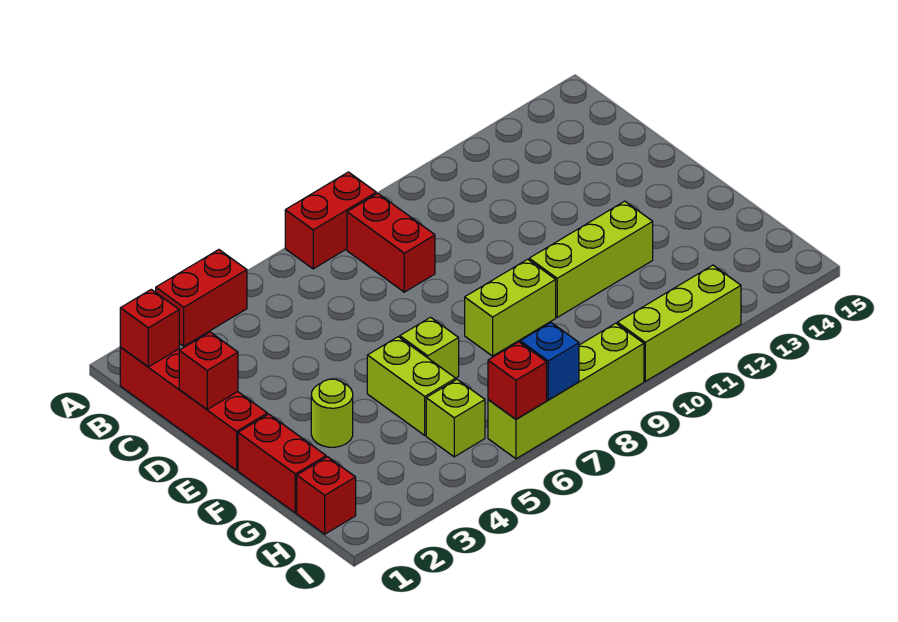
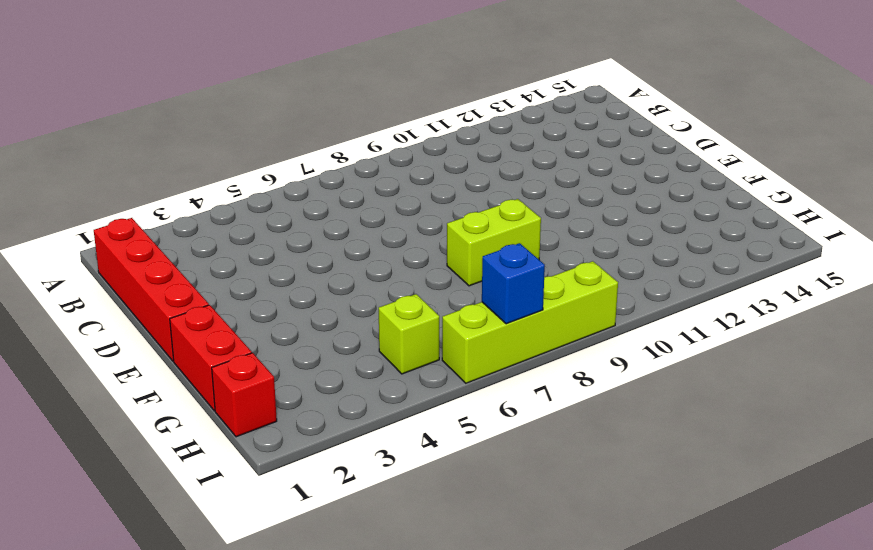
none -> red brick A3:A4 level 1
none -> red brick A7:A8 level 1
none -> red brick B8:C8 level 1

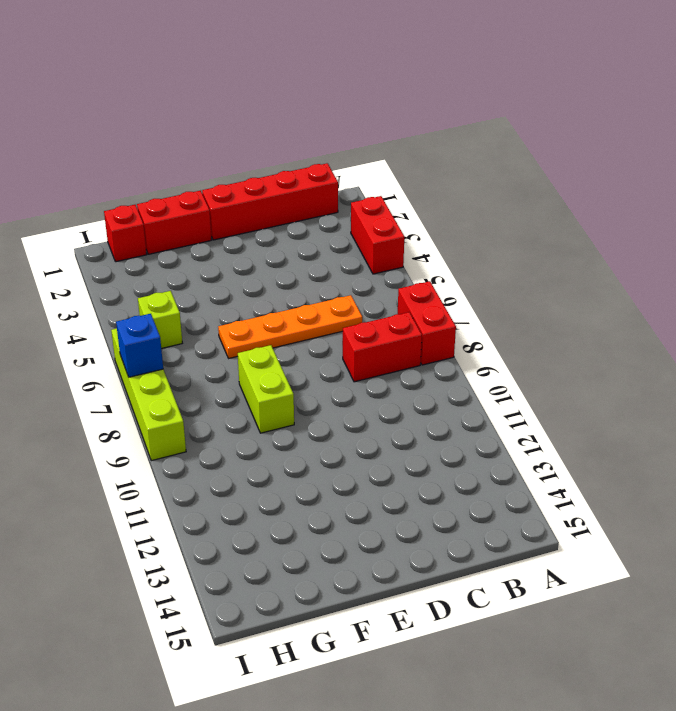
orange plate C6:F6 level 1 -> lime brick F6 level 1
none -> lime round brick F3 level 1
none -> lime brick F5:G5 level 1
none -> lime brick F10:F12 level 1

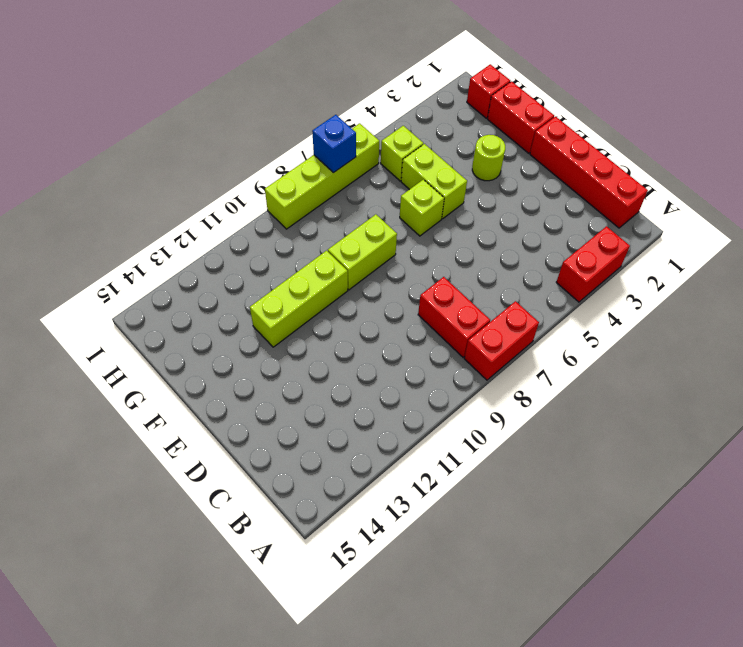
none -> lime brick I10:I12 level 1
none -> red brick B1 level 2
none -> red brick D1 level 2

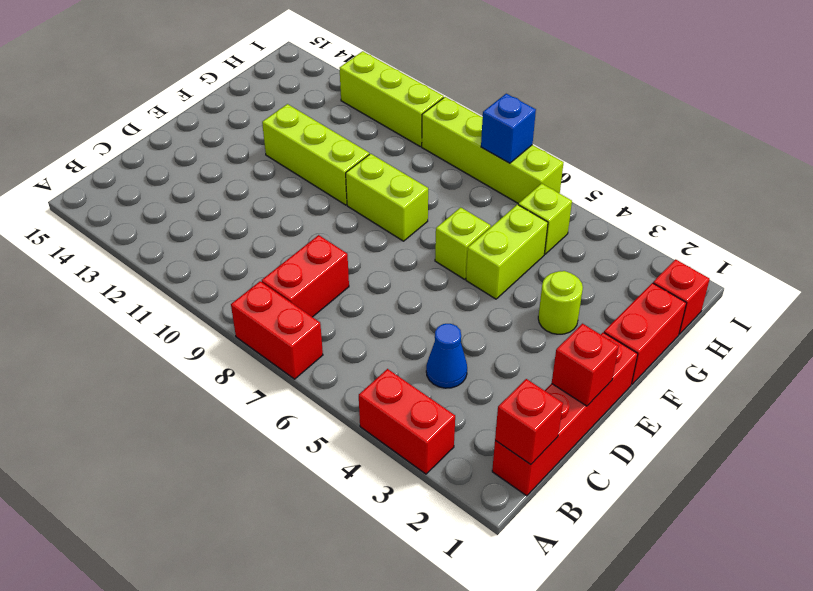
blue cone C4 level 1 -> none
none -> red brick I6 level 2

